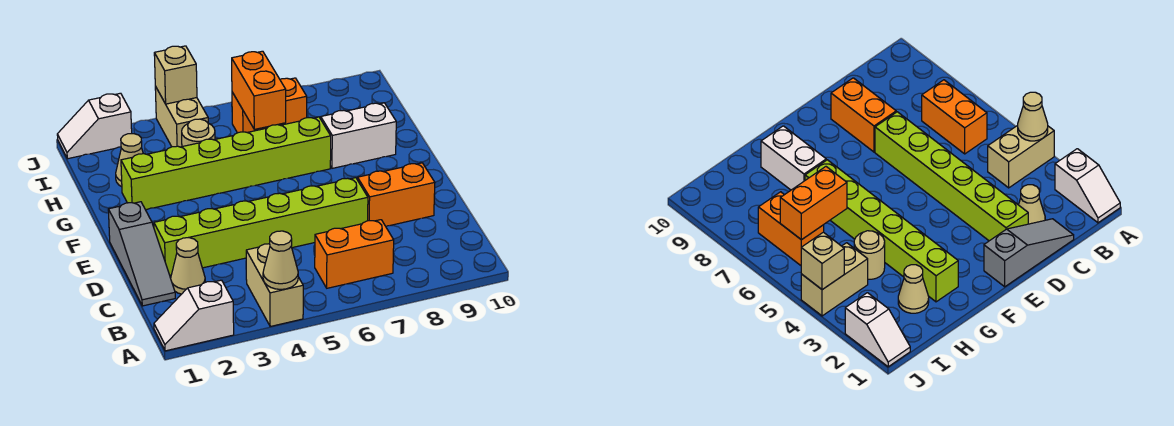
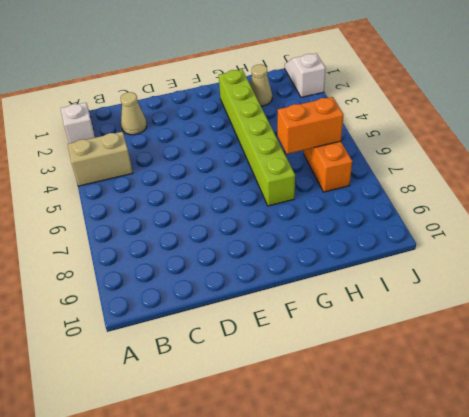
none -> orange brick B6:B7 level 1
none -> grey slope C1:E1 level 1 top E
none -> lime brick D2:D7 level 1

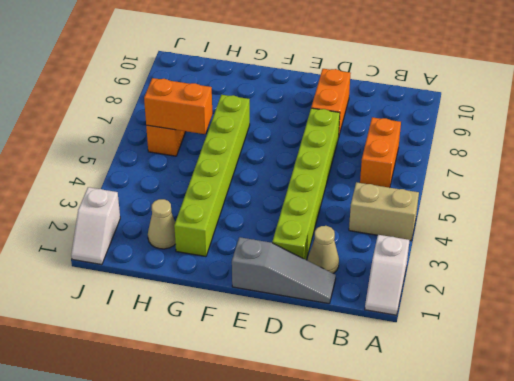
none -> white brick G8:G9 level 1
none -> tan round brick H4 level 1
none -> tan brick I4:J4 level 1

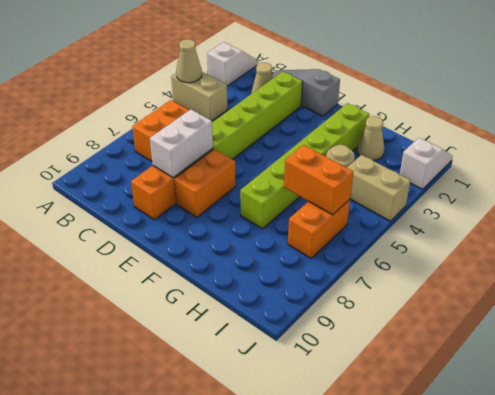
white brick D7:D8 level 2 -> white brick G8:G9 level 1
orange brick E7:E8 level 1 -> none
none -> tan brick J4 level 2

